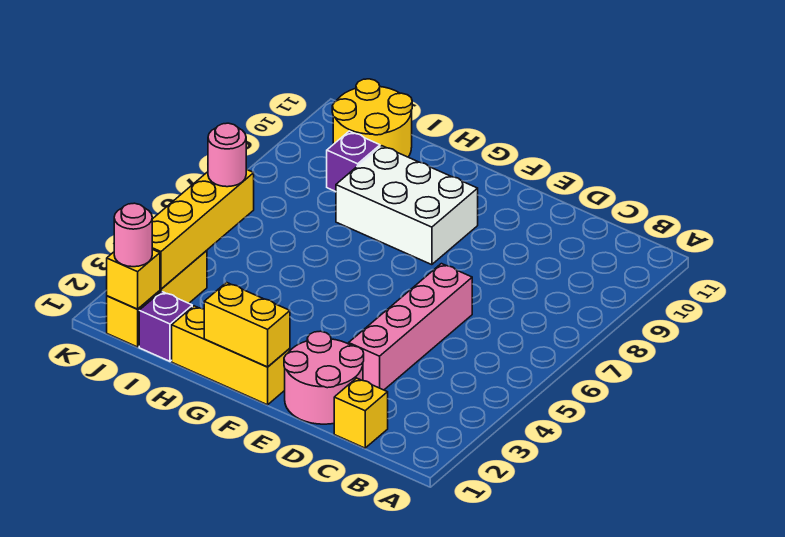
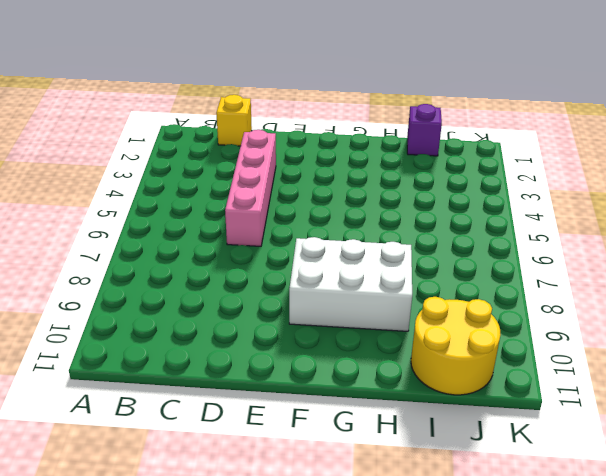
none -> pink round brick D1:E2 level 1
none -> yellow brick F1:H1 level 1
none -> purple brick I9 level 1

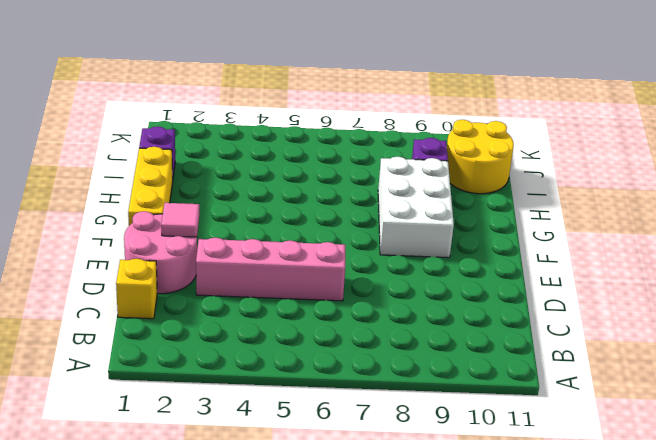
pink tile E2 level 2 -> none
none -> yellow brick J1:J3 level 1
none -> yellow brick F1:G1 level 2
none -> yellow brick J1 level 2

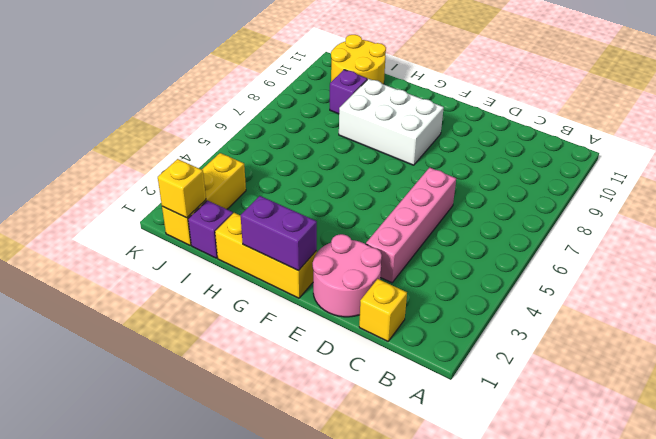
purple brick F1:G1 level 2 -> yellow brick F1:G1 level 2
none -> yellow brick J2:J5 level 2
none -> pink round brick J1 level 3
none -> pink round brick J5 level 3

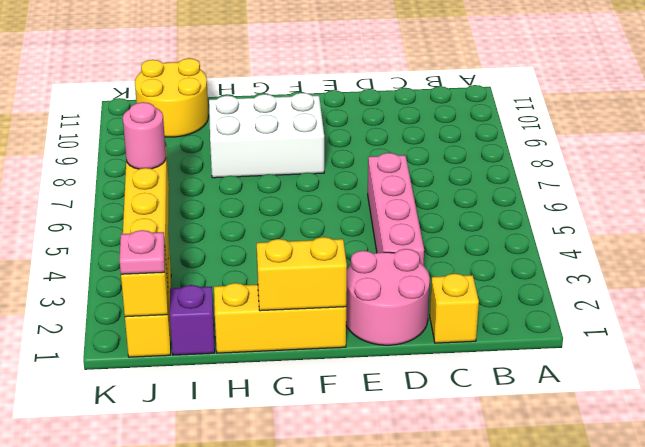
pink plate J1 level 3 -> pink round brick J1 level 3
none -> purple brick I9 level 1

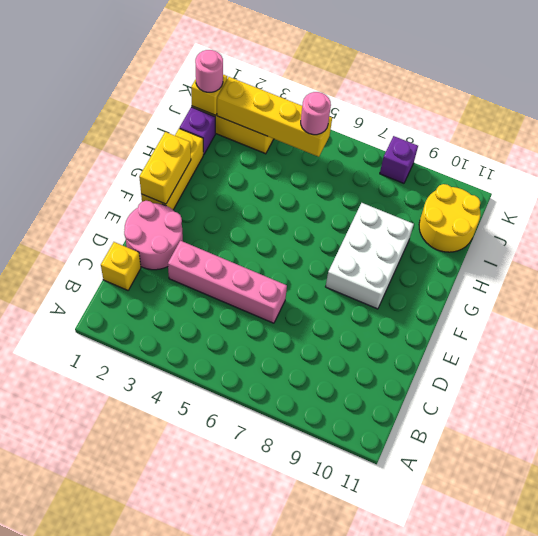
purple brick K8 level 1 -> purple brick I9 level 1

